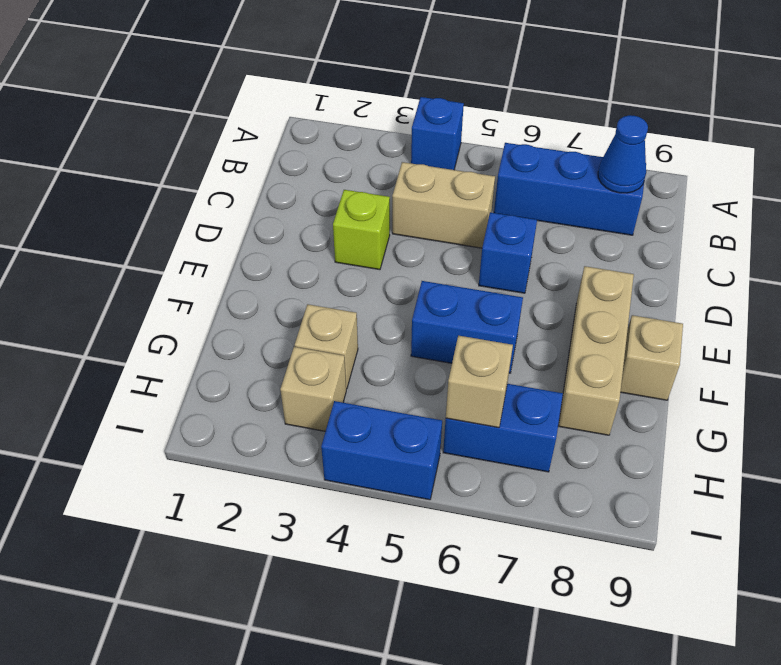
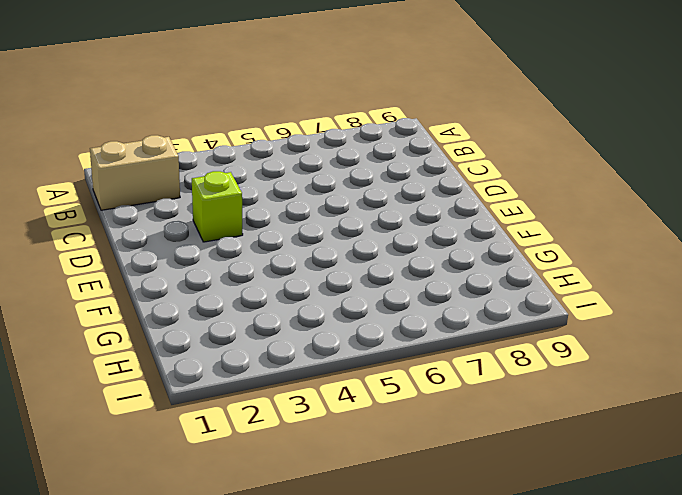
tan brick B1:B2 level 1 -> tan brick C4:C5 level 1
none -> blue brick A4 level 1
none -> blue brick B6:B8 level 1
none -> blue brick D6 level 1

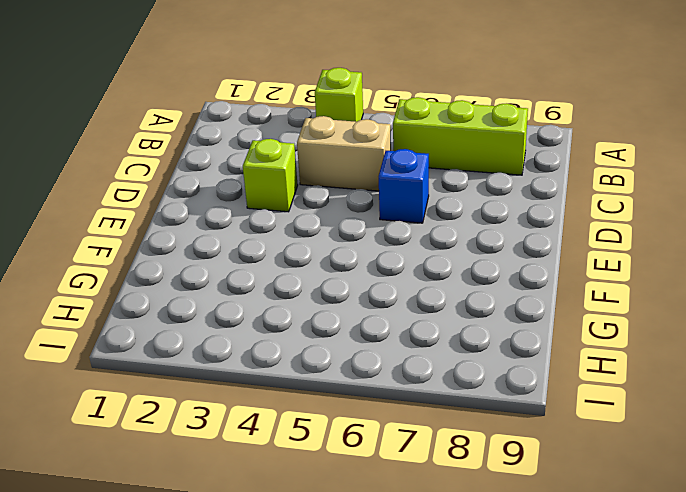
lime brick A4 level 1 -> blue brick A4 level 1
lime brick B6:B8 level 1 -> blue brick B6:B8 level 1
none -> tan brick E8:G8 level 1
none -> blue brick F5:F6 level 1
none -> tan brick F9 level 1

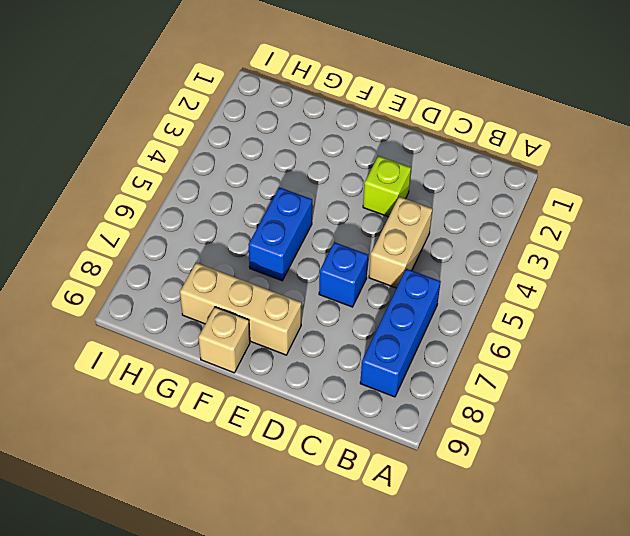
none -> blue brick A4 level 1
none -> tan brick G3 level 1
none -> tan brick H3 level 1

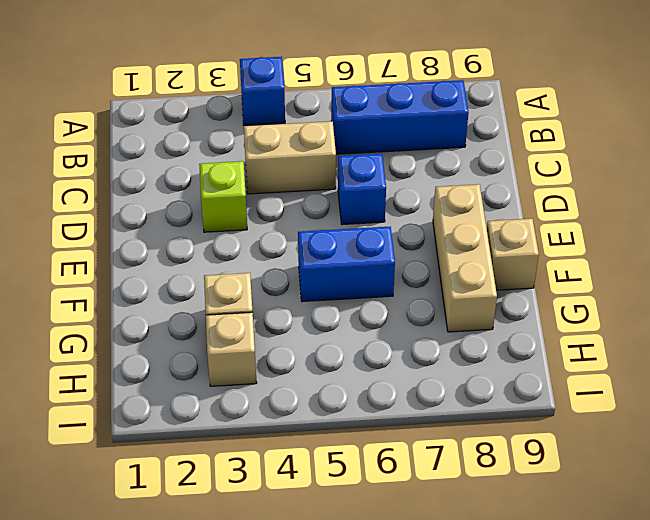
none -> blue brick H6:H7 level 1
none -> blue brick I4:I5 level 1
none -> blue cone B8 level 2

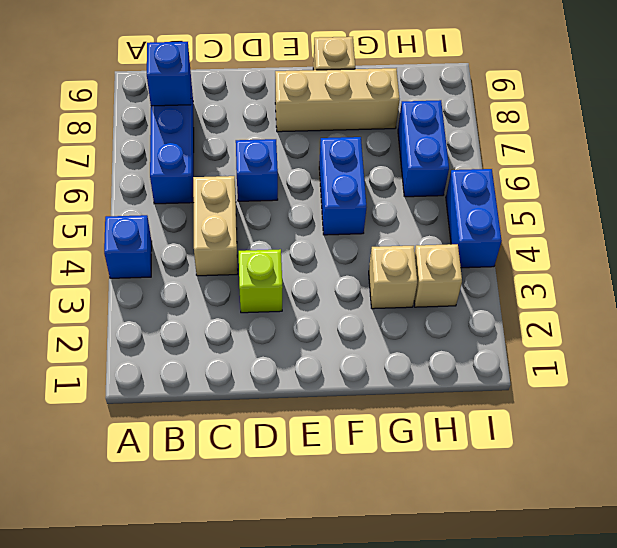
blue brick B8 level 2 -> blue cone B8 level 2
none -> tan brick H6 level 2

